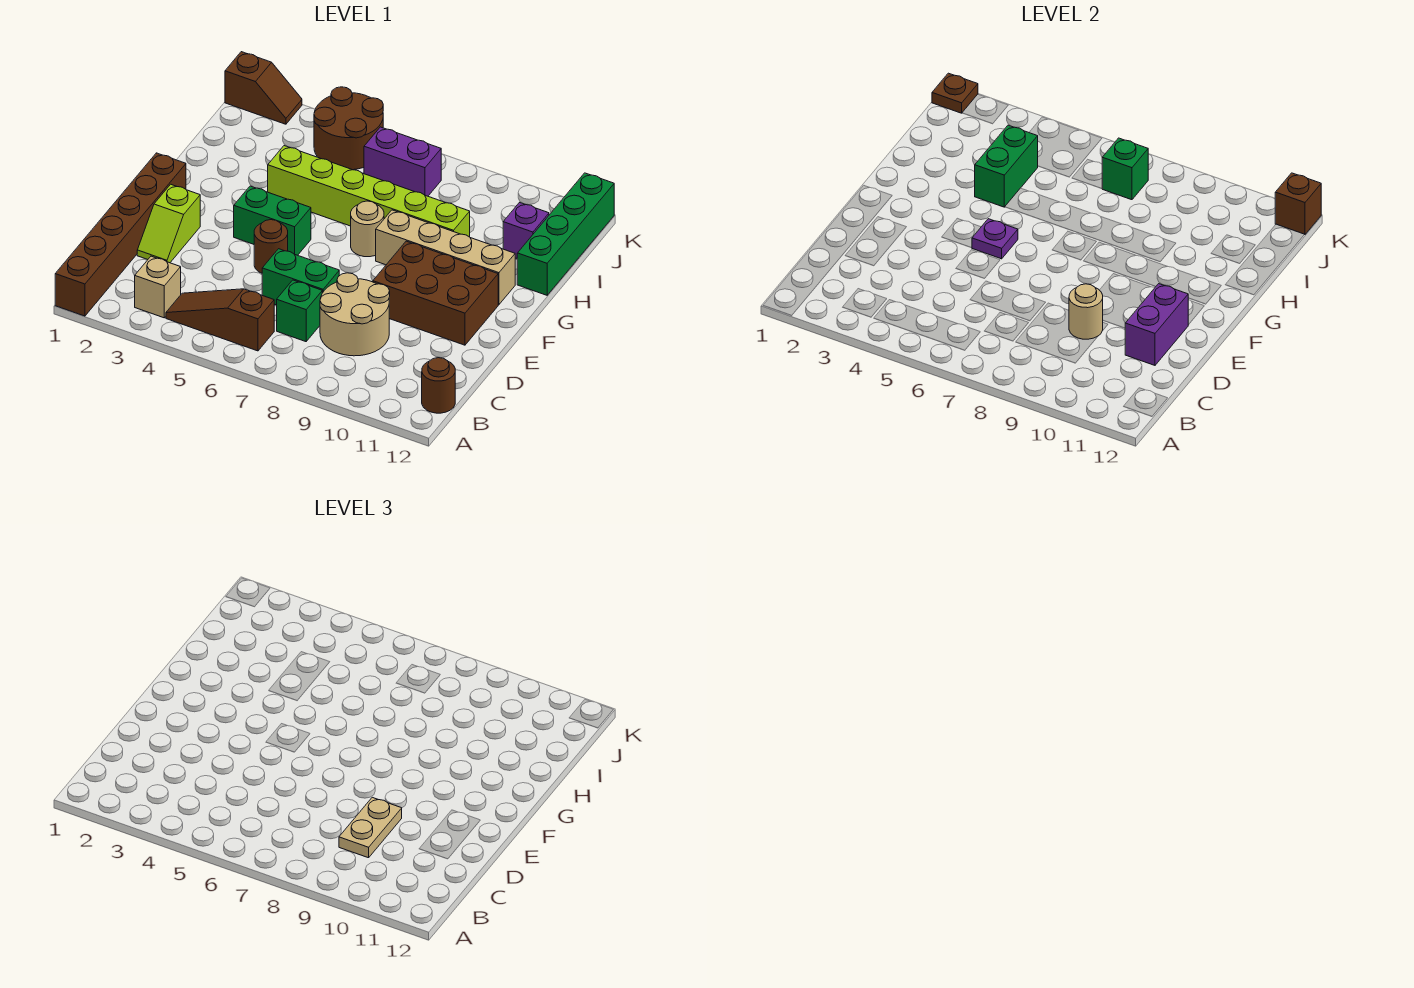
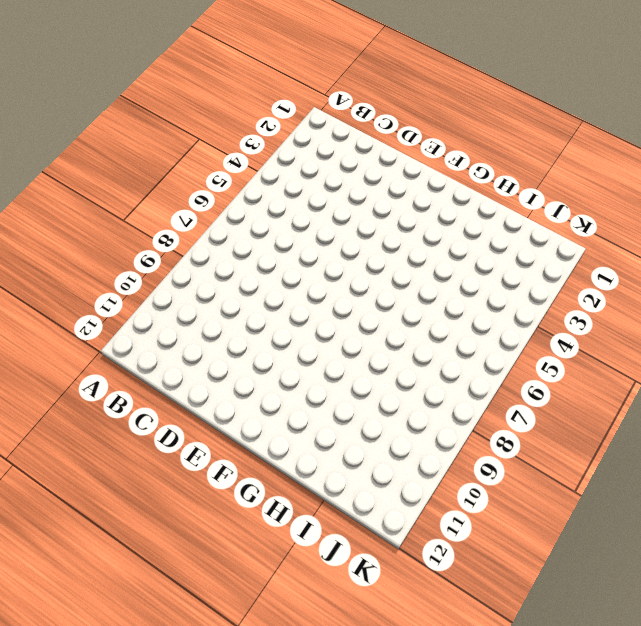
none -> brown brick A1:F1 level 1
none -> tan brick B3 level 1
none -> brown slope B4:B6 level 1 top 6

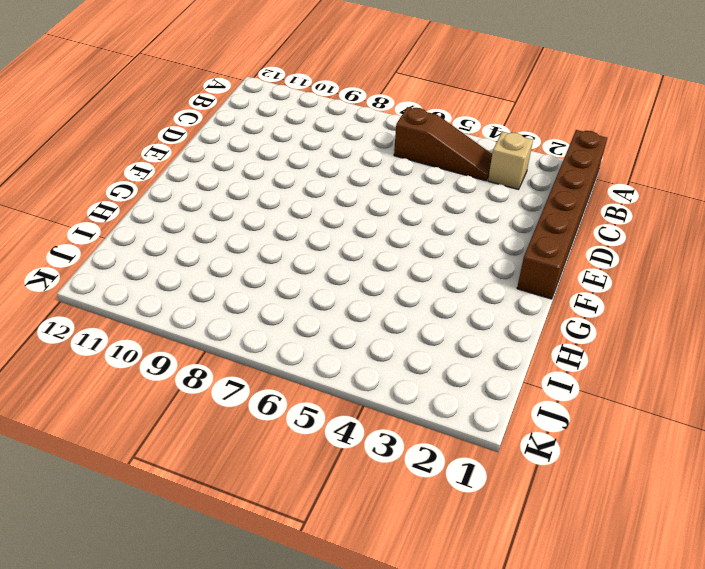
none -> brown round brick B12 level 1
none -> green brick C7 level 1
none -> tan round brick C8:D9 level 1

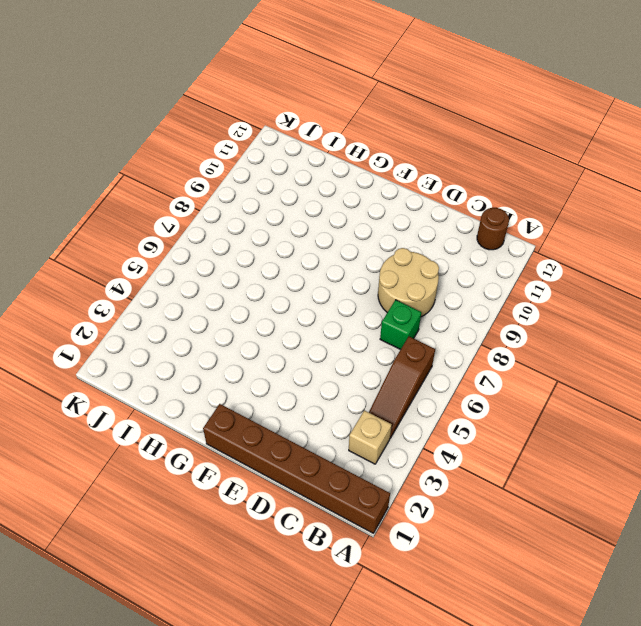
none -> lime slope D2:E2 level 1 top E
none -> green brick D6:D7 level 1
none -> brown round brick E5 level 1

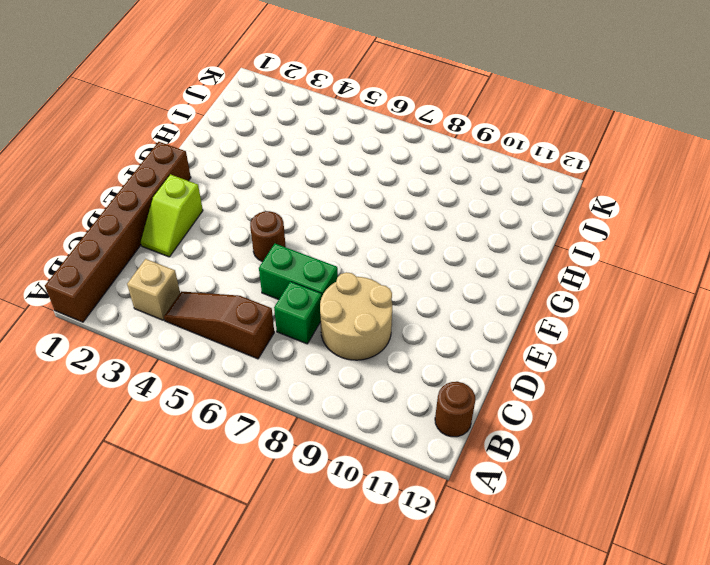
none -> brown brick E9:F11 level 1
none -> green brick F4:F5 level 1
none -> tan round brick G7 level 1

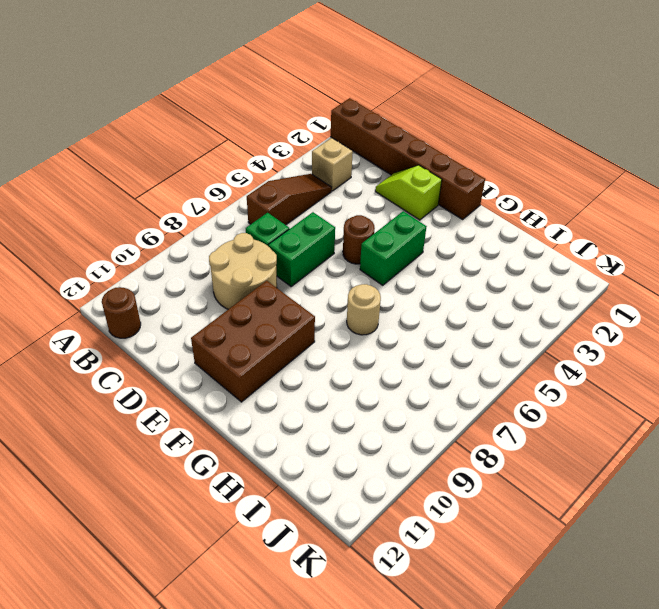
none -> tan brick G8:G11 level 1
none -> lime brick H4:H9 level 1
none -> green brick H12:K12 level 1

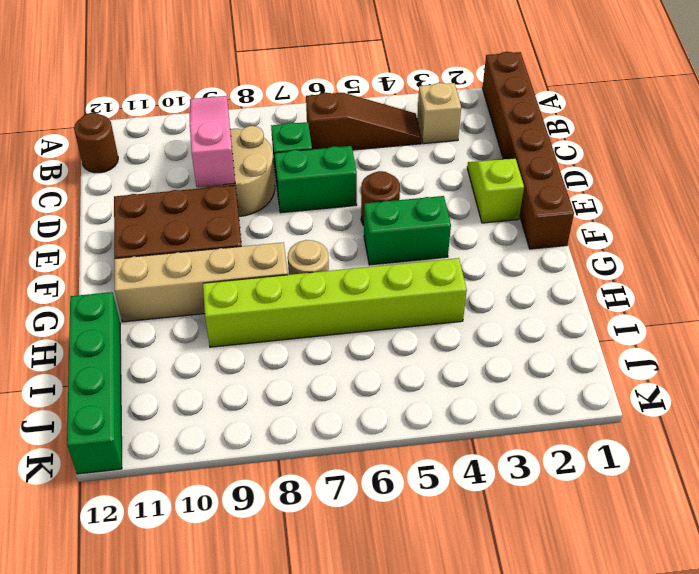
pink slope B9:D9 level 2 top D -> tan round brick D9 level 2
none -> purple brick I11 level 1
none -> brown round brick J4:K5 level 1
none -> purple brick J6:J7 level 1

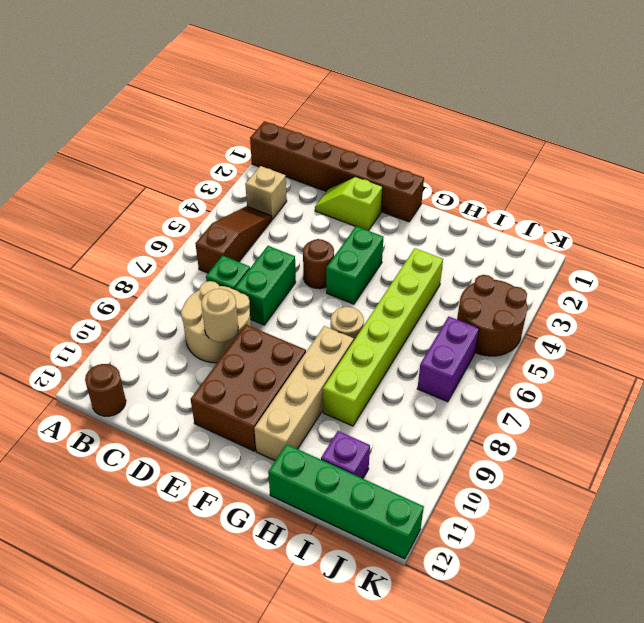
none -> brown slope K1:K2 level 1 top 1
none -> purple brick D11:E11 level 2
none -> purple plate F5 level 2

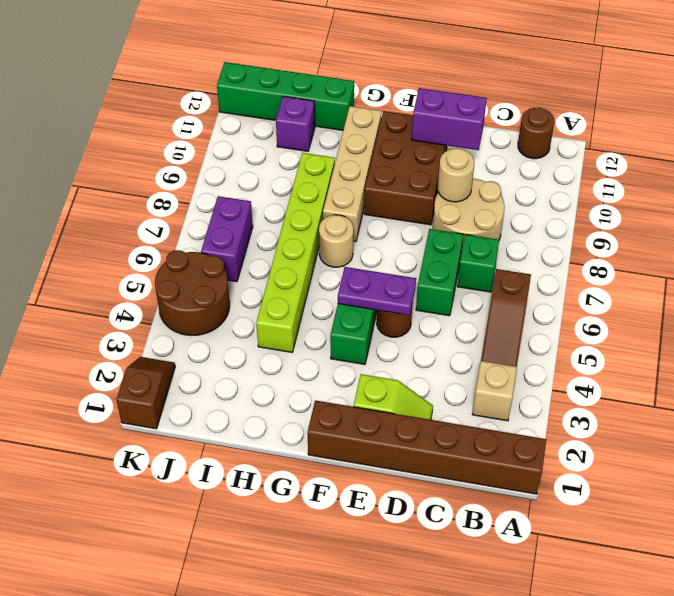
purple plate E5:F5 level 2 -> purple plate F5 level 2
none -> green brick H4:I4 level 2
none -> green brick J7 level 2
none -> brown plate K1 level 2

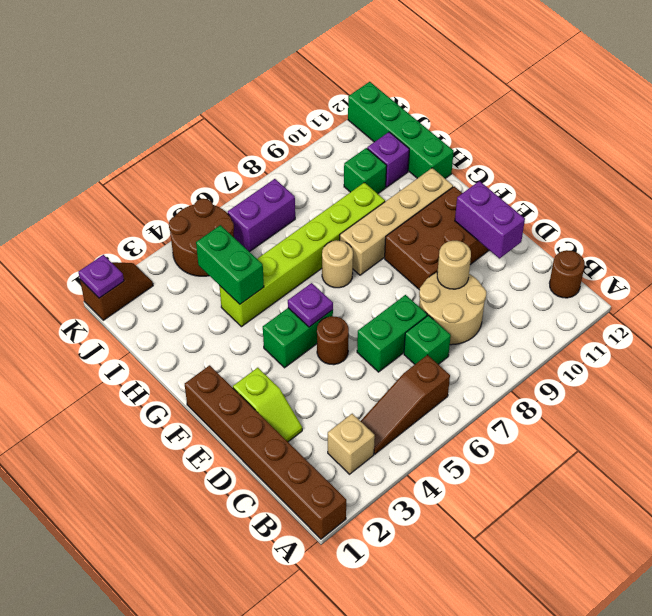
green brick I10 level 1 -> green brick J7 level 2
purple plate K1 level 2 -> brown plate K1 level 2
none -> brown brick K12 level 2
none -> tan plate C9:D9 level 3

